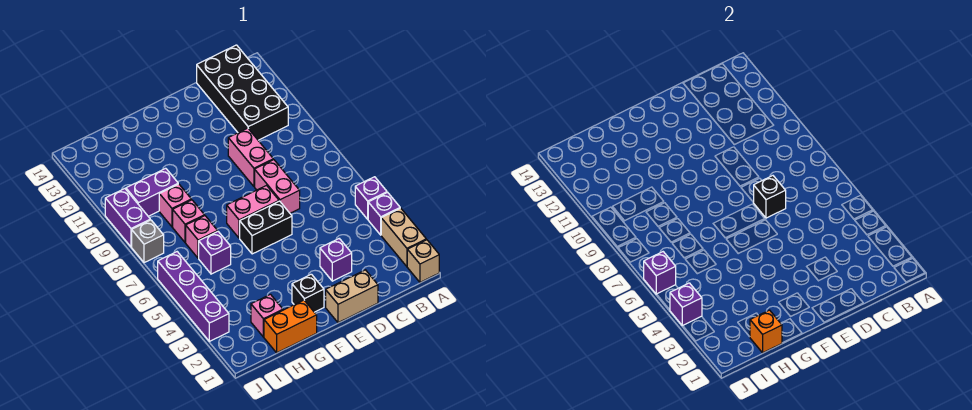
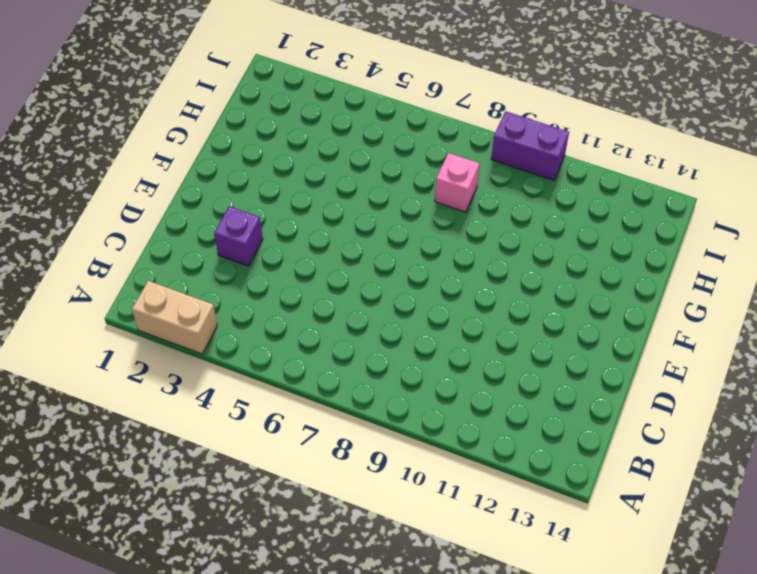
none -> tan brick A1 level 1
none -> purple brick A4 level 1
none -> purple brick A5 level 1

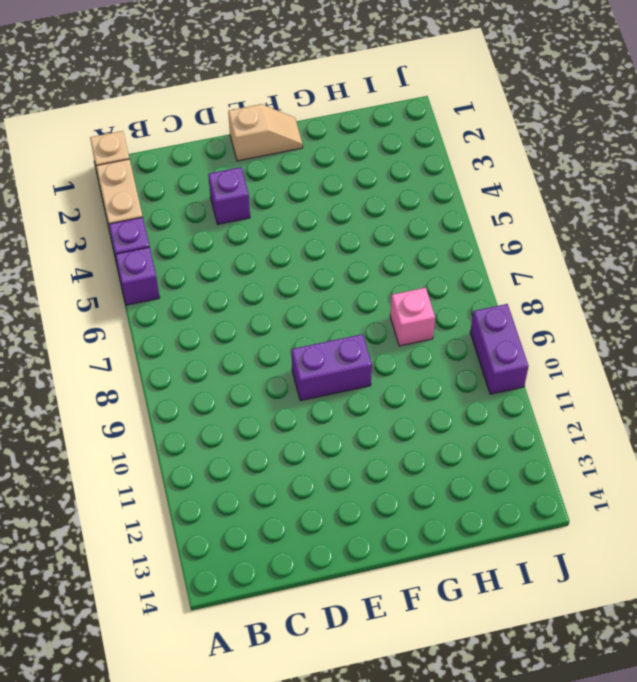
tan slope E1:F1 level 1 top E -> tan brick D1:E1 level 1
purple brick E9:F9 level 1 -> purple brick H10:I10 level 1
none -> black brick B11:C14 level 1
none -> pink brick D7:D8 level 1
none -> pink brick D9:D10 level 1

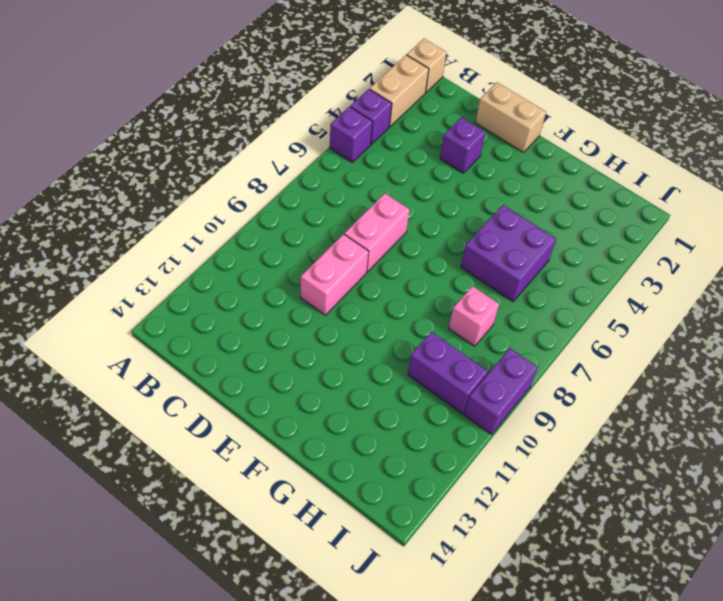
purple brick G5:H6 level 1 -> purple brick H6 level 1
none -> black brick B11:C14 level 1
none -> black brick E6:F6 level 1
none -> pink brick E7:F7 level 1

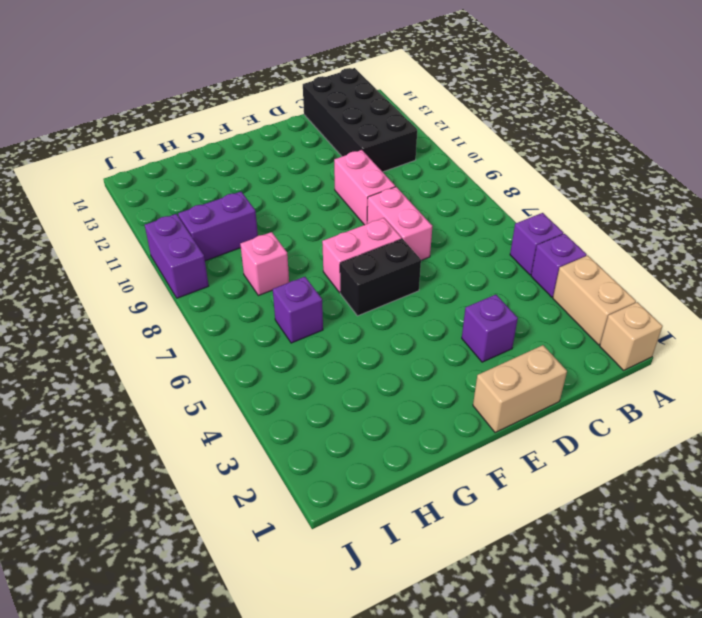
none -> black brick F2 level 1
none -> orange brick G1:H1 level 1
none -> pink brick H2 level 1

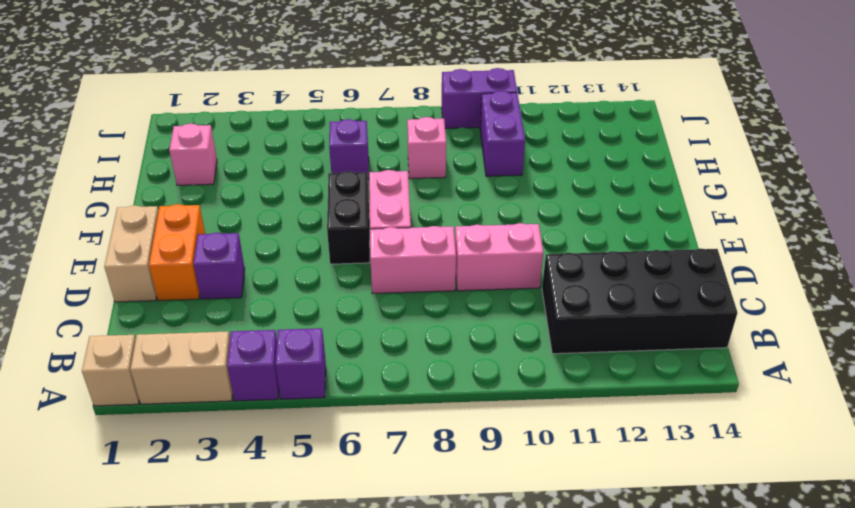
orange brick D2:E2 level 1 -> orange brick G1:H1 level 1
none -> black brick F2 level 1
none -> pink brick H7 level 1
none -> pink brick H9 level 1

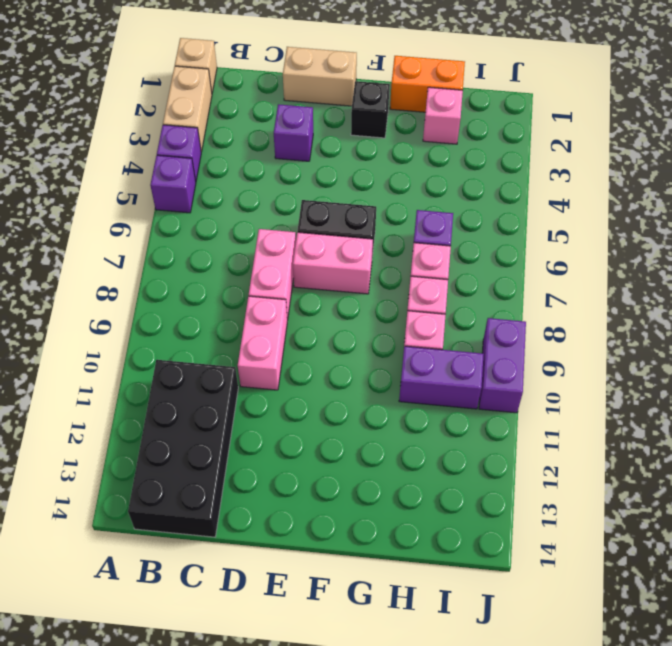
none -> purple brick J3:J6 level 1
none -> grey brick J8 level 1
none -> black brick D7 level 2

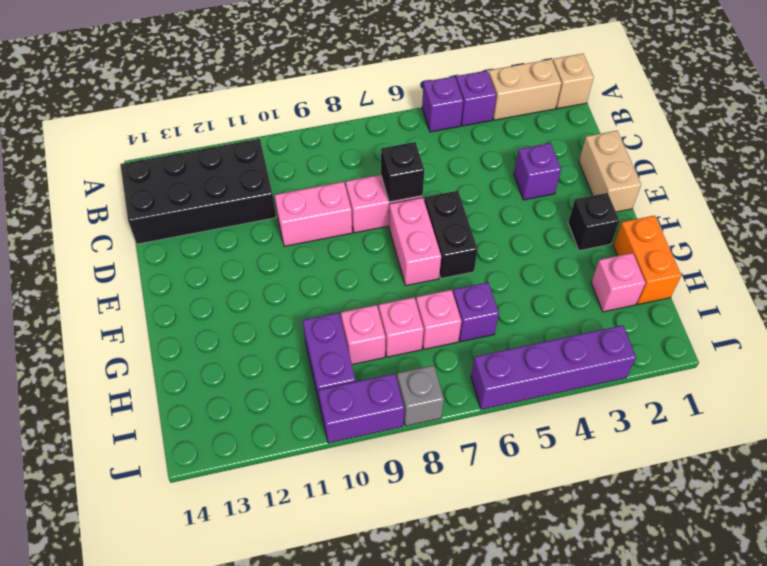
none -> orange brick H1 level 2
none -> purple brick J4 level 2
none -> purple brick J6 level 2

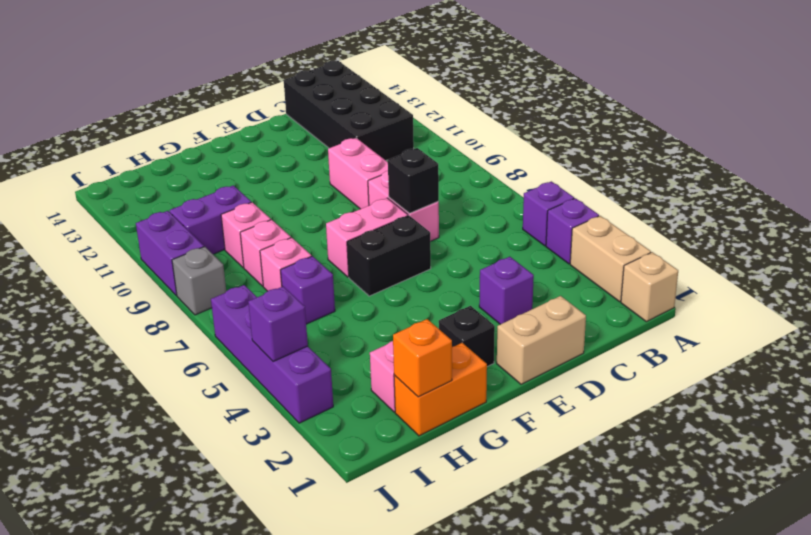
none -> purple brick J6 level 2

